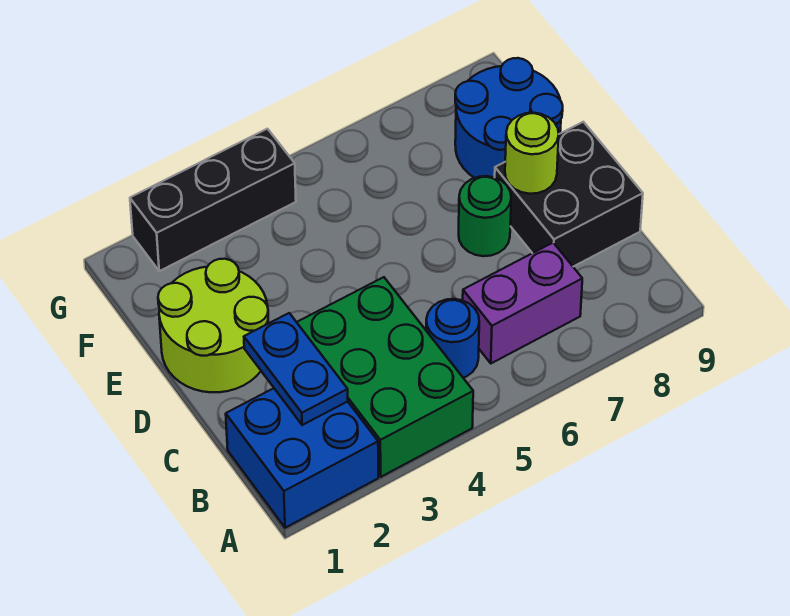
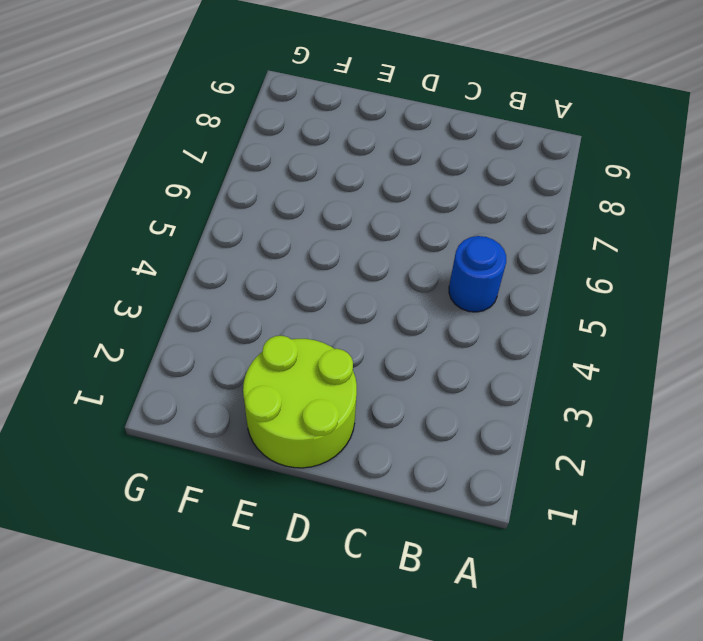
none -> blue brick A1:B2 level 1
none -> green brick A3:C4 level 1

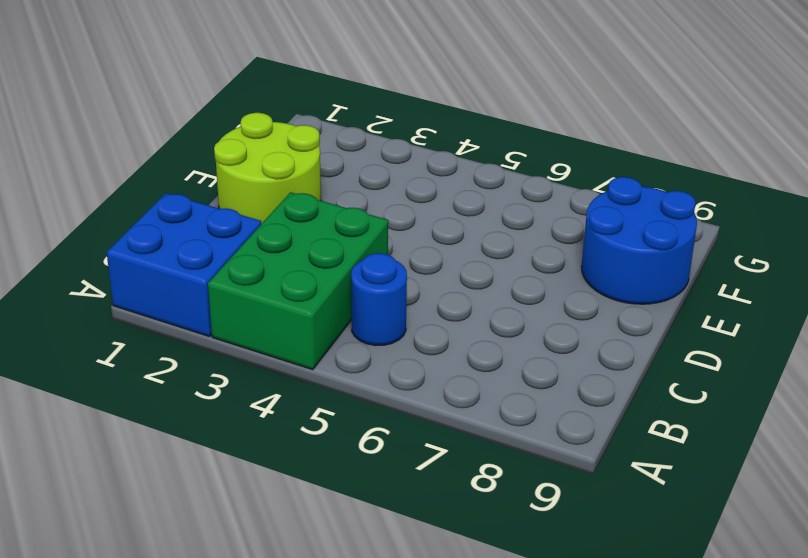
none -> purple brick B6:B7 level 1
none -> black brick C8:D9 level 1

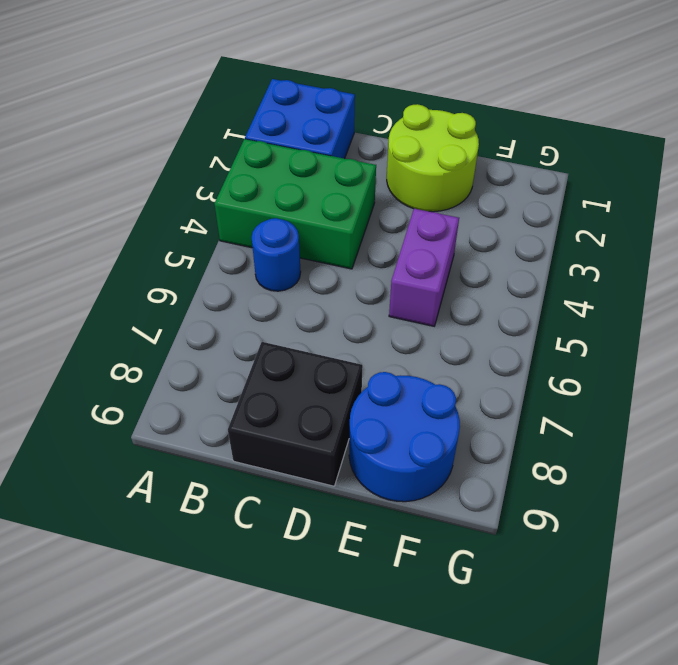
purple brick E4:E5 level 1 -> purple brick B6:B7 level 1
none -> green round brick D7 level 1
none -> black brick G2:G4 level 1

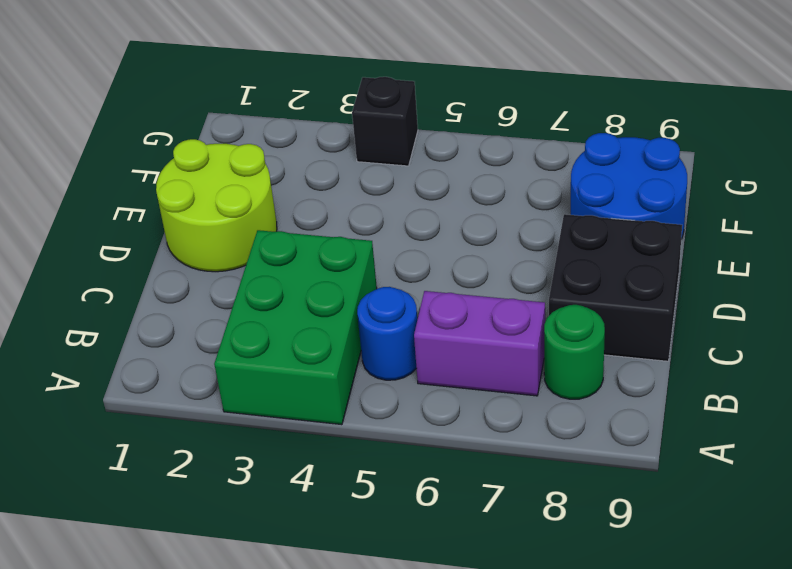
green round brick B8 level 1 -> green round brick D7 level 1
black brick G4 level 1 -> black brick G2:G4 level 1
none -> blue brick A1:B2 level 1
none -> blue plate B2:C2 level 2

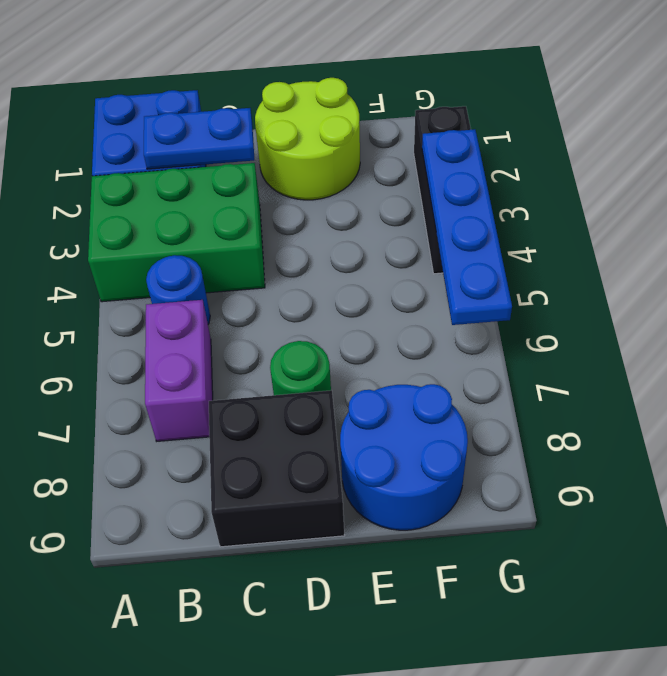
blue plate G3:G6 level 2 -> none
none -> lime round brick D8 level 2

